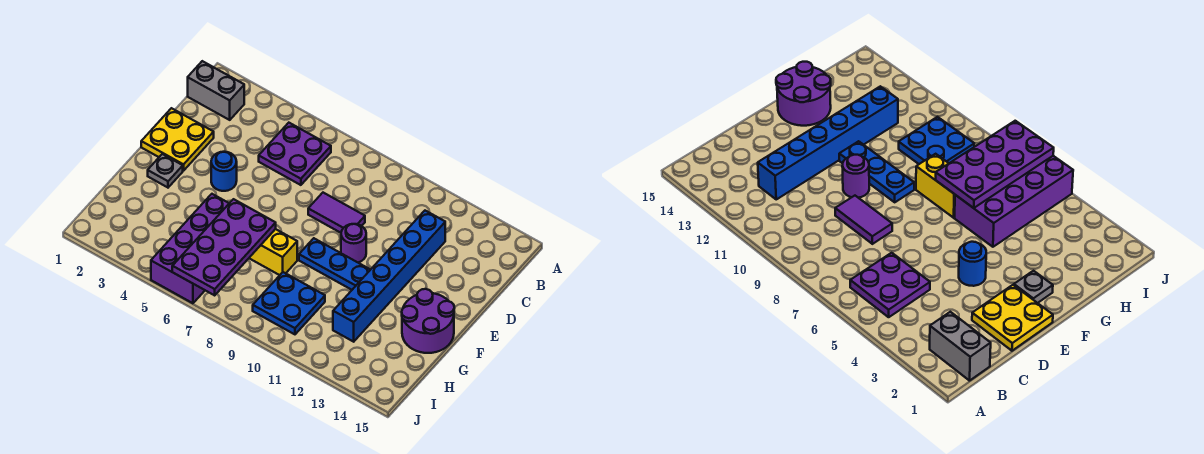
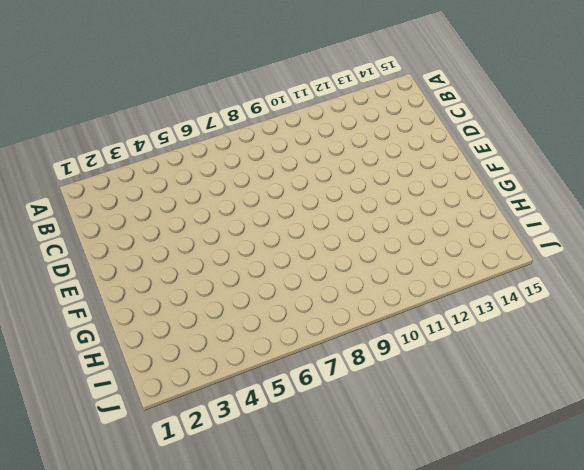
none -> grey brick B1:B2 level 1
none -> purple plate B5:C6 level 1
none -> blue brick C12:H12 level 1

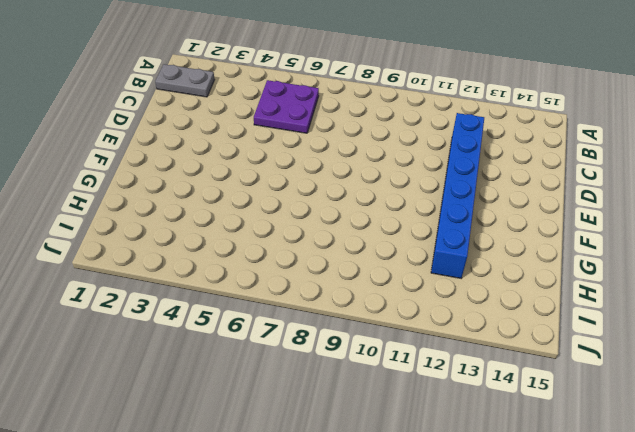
grey plate B1:B2 level 1 -> grey brick B1:B2 level 1
none -> yellow plate D1:E2 level 1
none -> purple tile D8:D9 level 1
none -> blue round brick E4 level 1

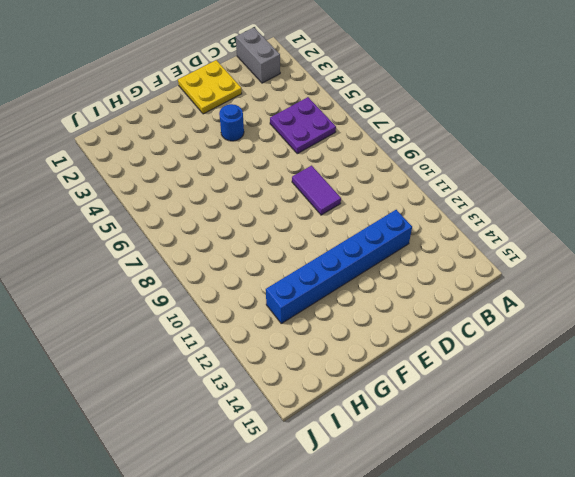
none -> purple round brick E10 level 1
none -> grey plate F2 level 1
none -> blue plate F9:F11 level 1

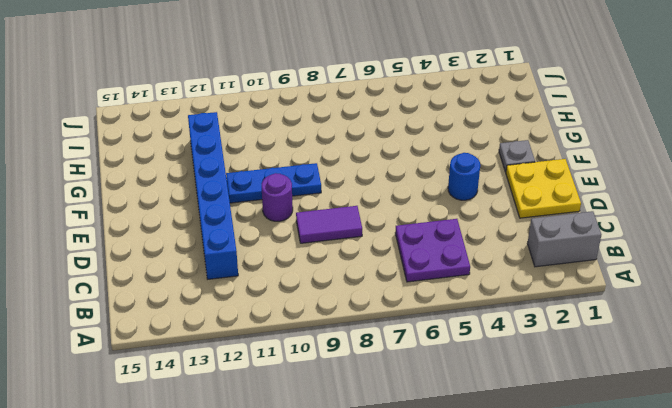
none -> purple round brick F14:G15 level 1
none -> purple brick G5:J6 level 1
none -> yellow brick G7:G8 level 1

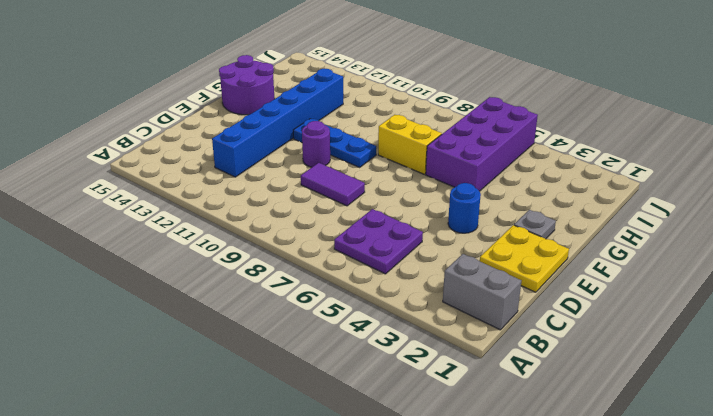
none -> blue plate H9:I10 level 1
none -> purple plate G6:J7 level 2

